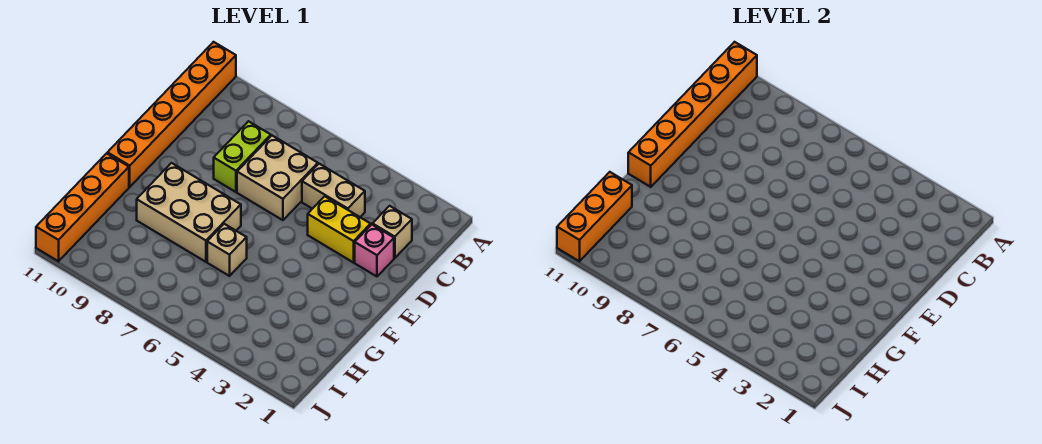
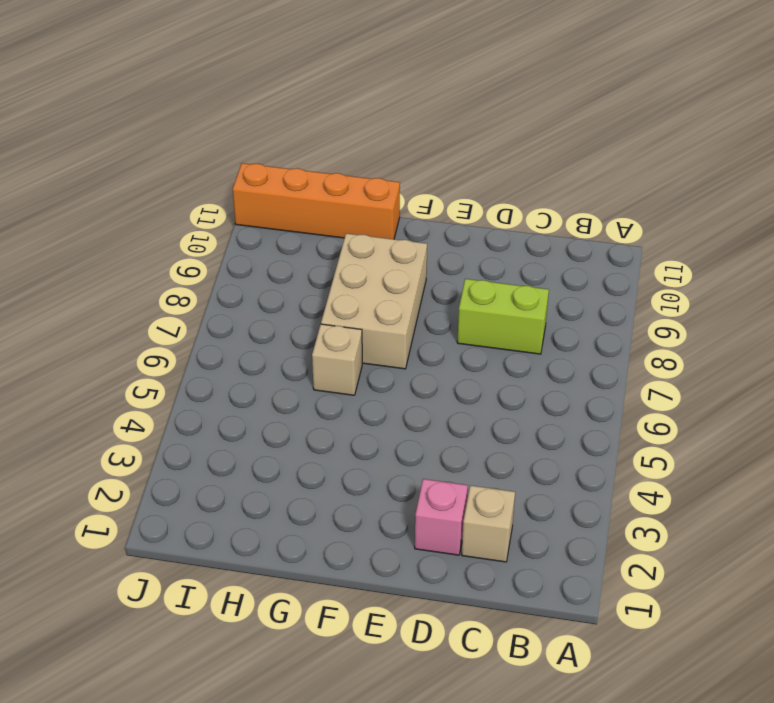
none -> orange brick A11:F11 level 1
none -> tan brick C4:C5 level 1
none -> tan brick C6:D7 level 1

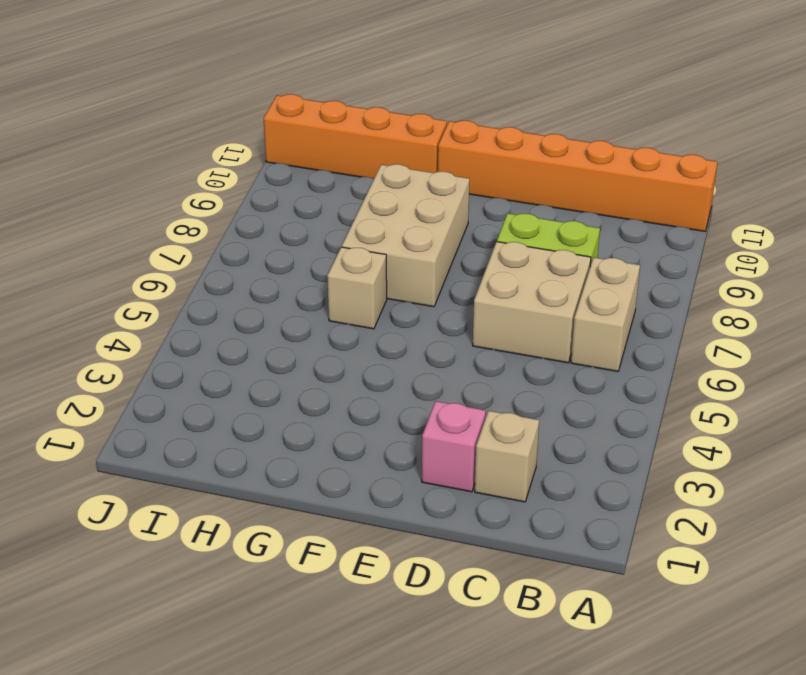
tan brick B6:B7 level 1 -> tan brick C4:C5 level 1
none -> yellow brick D3:D4 level 1
none -> orange brick A11:F11 level 2
none -> orange brick H11:J11 level 2

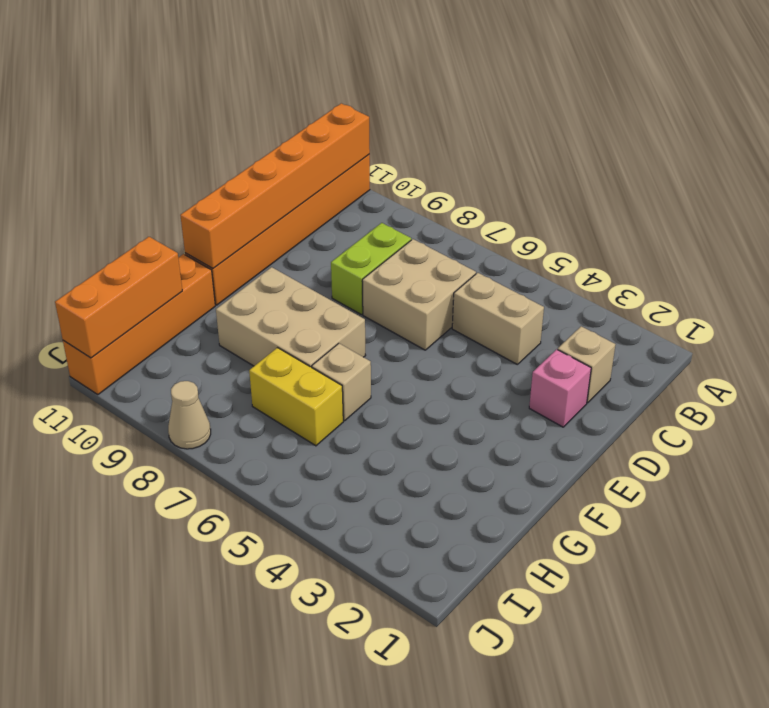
yellow brick H6:H7 level 1 -> yellow brick D3:D4 level 1
tan cone J8 level 1 -> none

